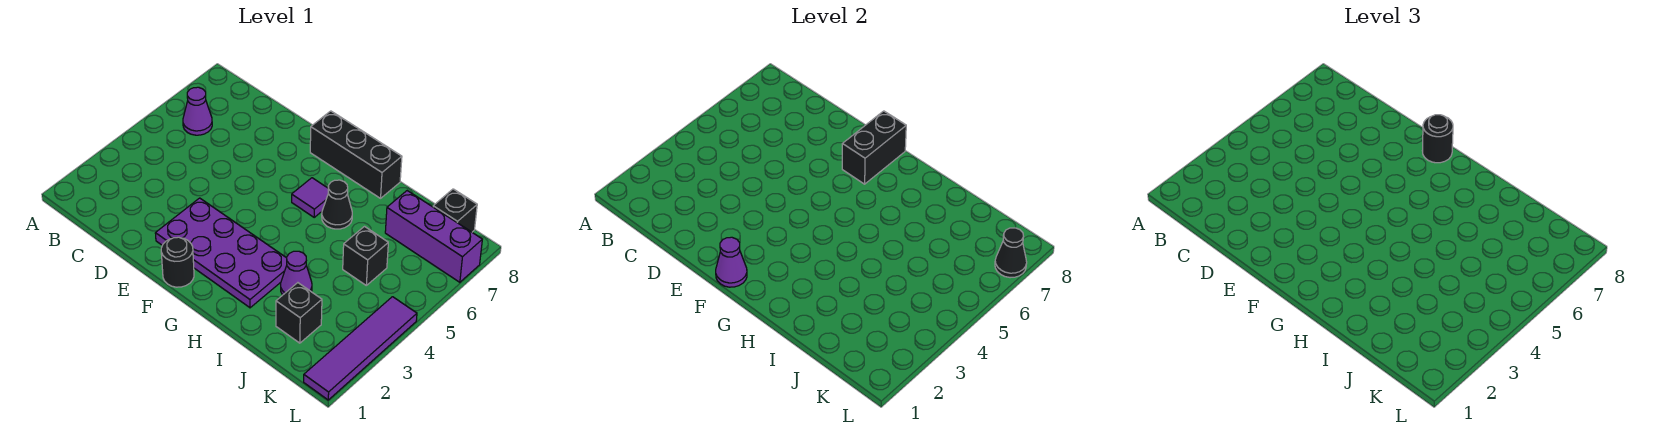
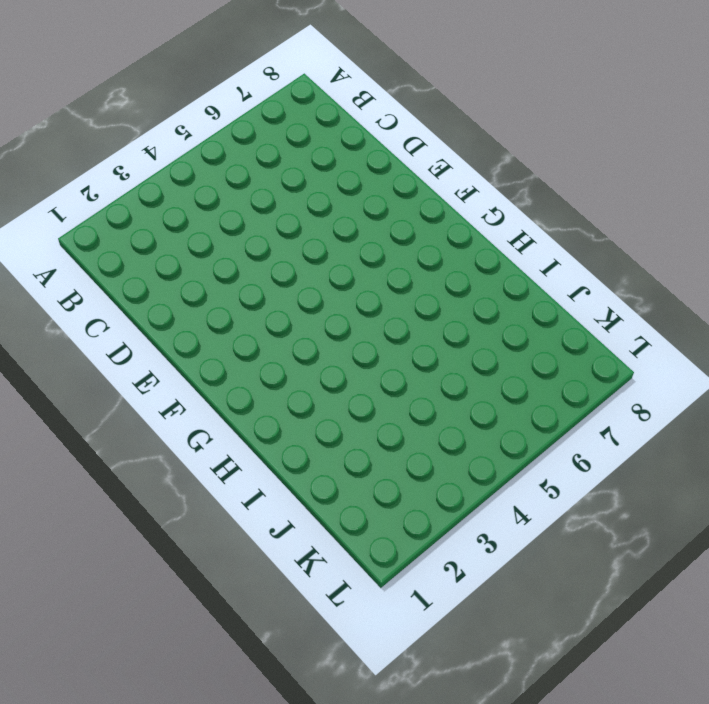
none -> purple cone B6 level 1
none -> purple plate E2:H3 level 1
none -> black round brick F1 level 1

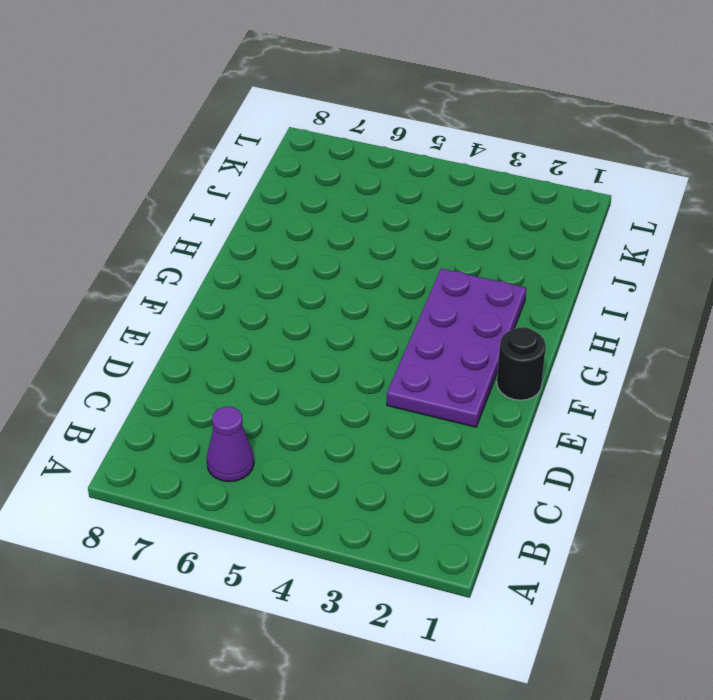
none -> black brick F8:H8 level 1
none -> purple tile G6 level 1
none -> black cone H6 level 1

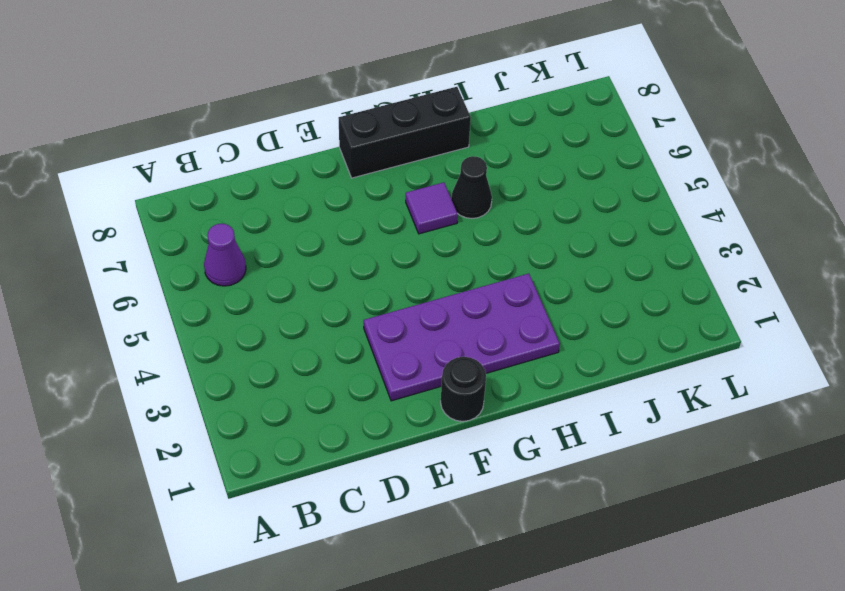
none -> purple cone I3 level 1
none -> black brick J2 level 1
none -> black brick J5 level 1

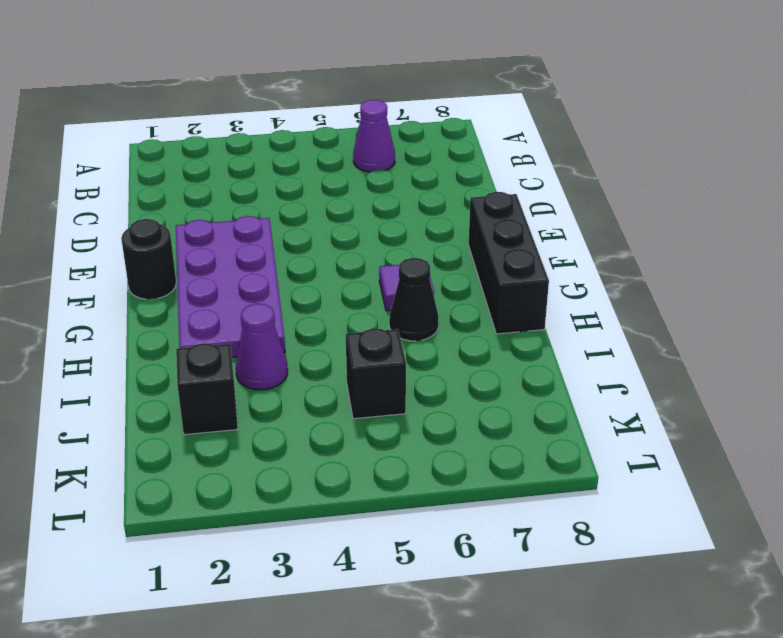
none -> purple brick J7:L7 level 1
none -> black brick K8 level 1
none -> purple tile L1:L4 level 1

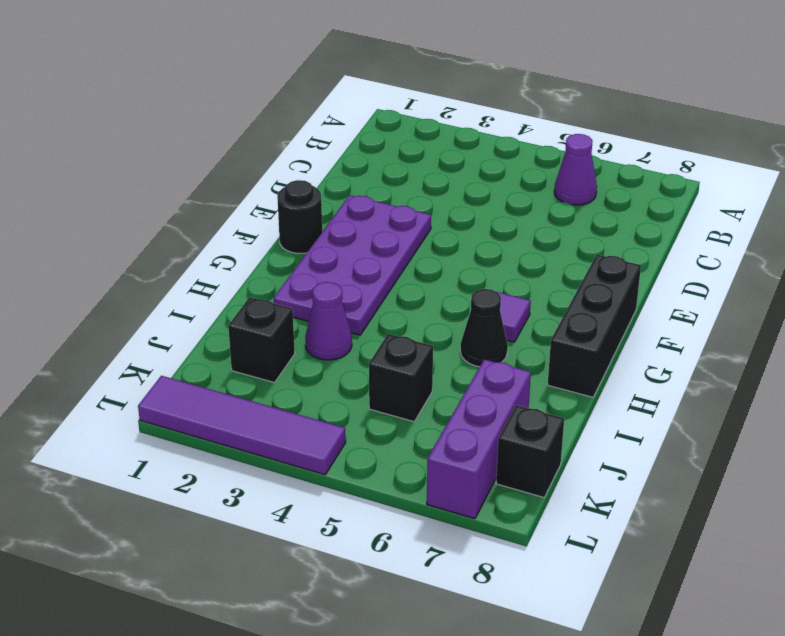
none -> purple cone F1 level 2
none -> black brick F7:F8 level 2
none -> black cone L7 level 2

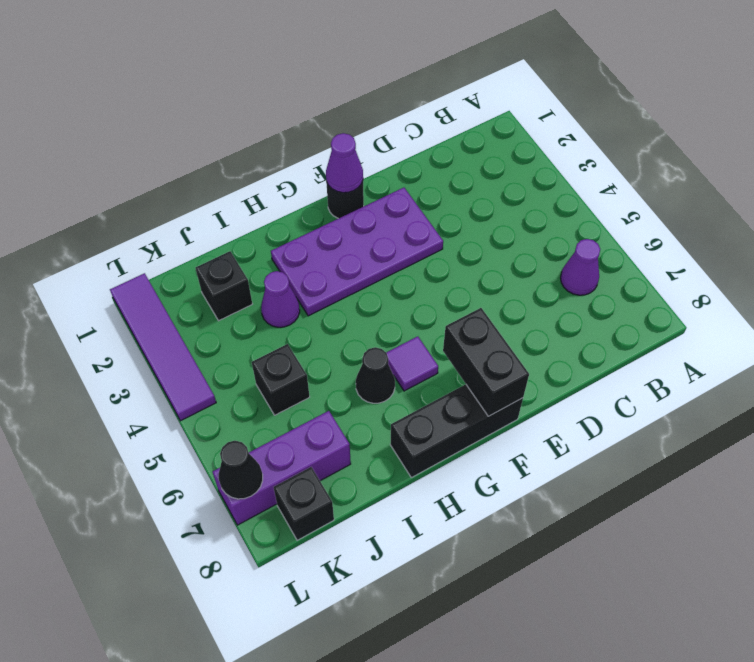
none -> black round brick F8 level 3

